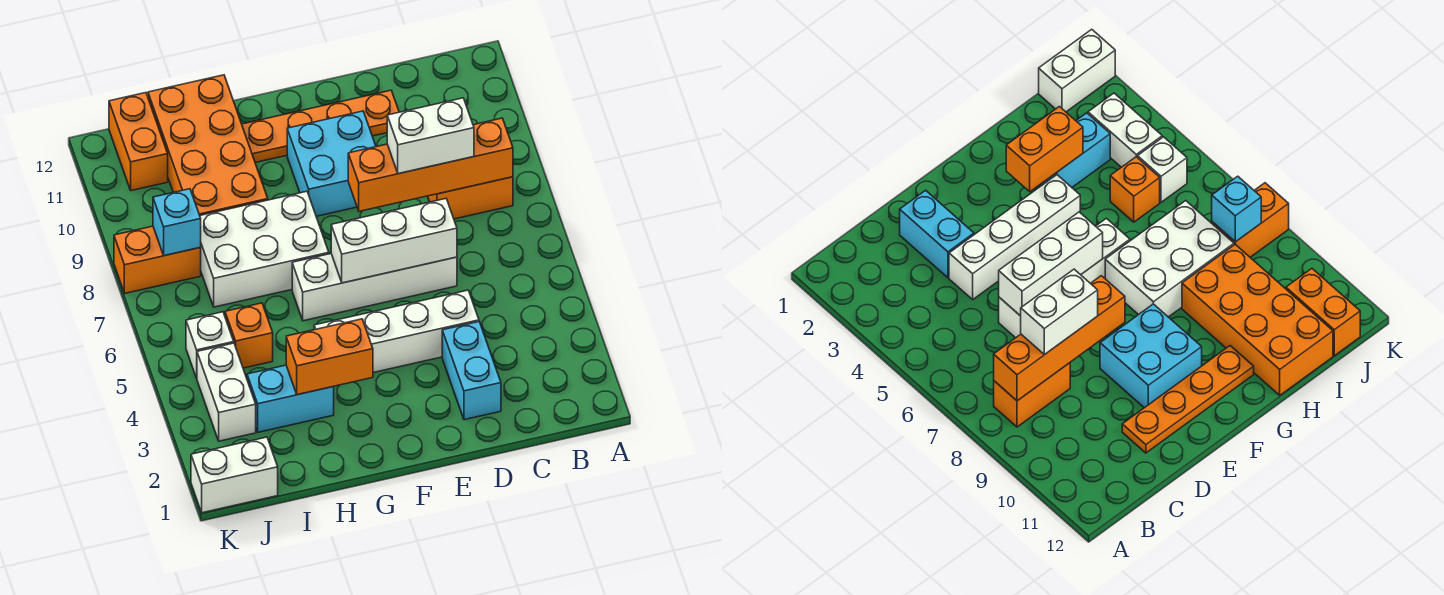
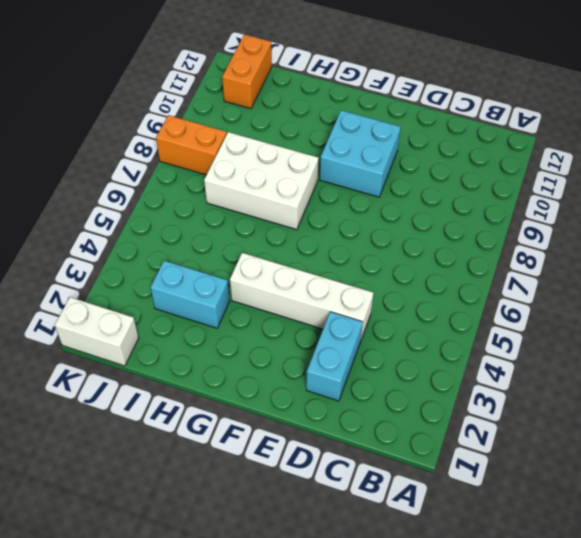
none -> orange brick B8:C8 level 1
none -> white brick D6:G6 level 1
none -> orange plate D11:G11 level 1

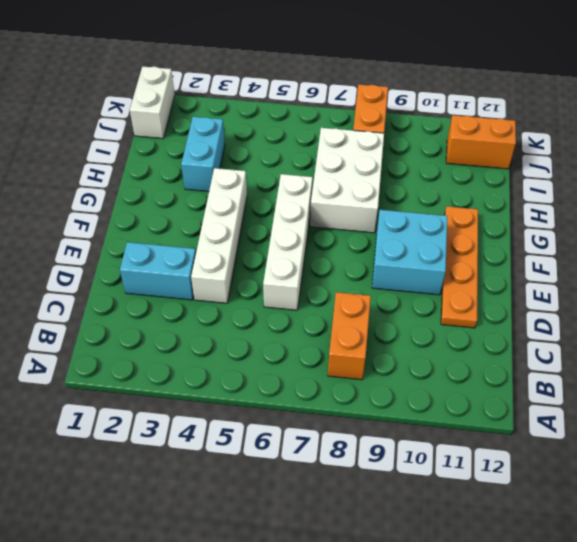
none -> orange brick H9:I12 level 1
none -> orange brick I5 level 1
none -> white brick J3:J4 level 1

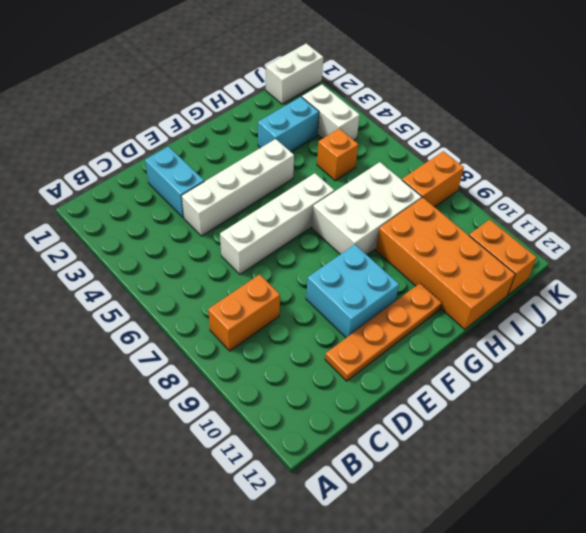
none -> white brick J5 level 1
none -> orange brick B8:E8 level 2
none -> white brick D6:F6 level 2

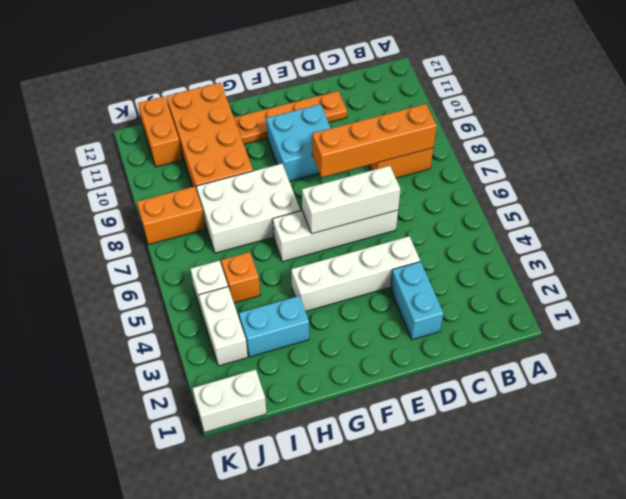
none -> orange brick G3:H3 level 2
none -> cyan brick J8 level 2
none -> white brick C8:D8 level 3

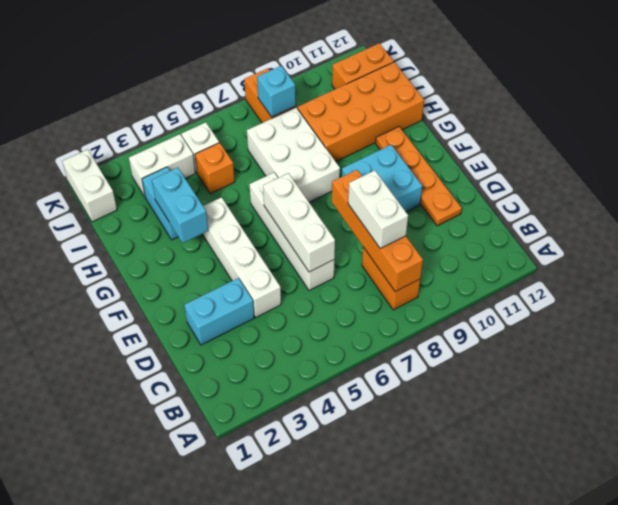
cyan brick G3:H3 level 2 -> orange brick G3:H3 level 2

